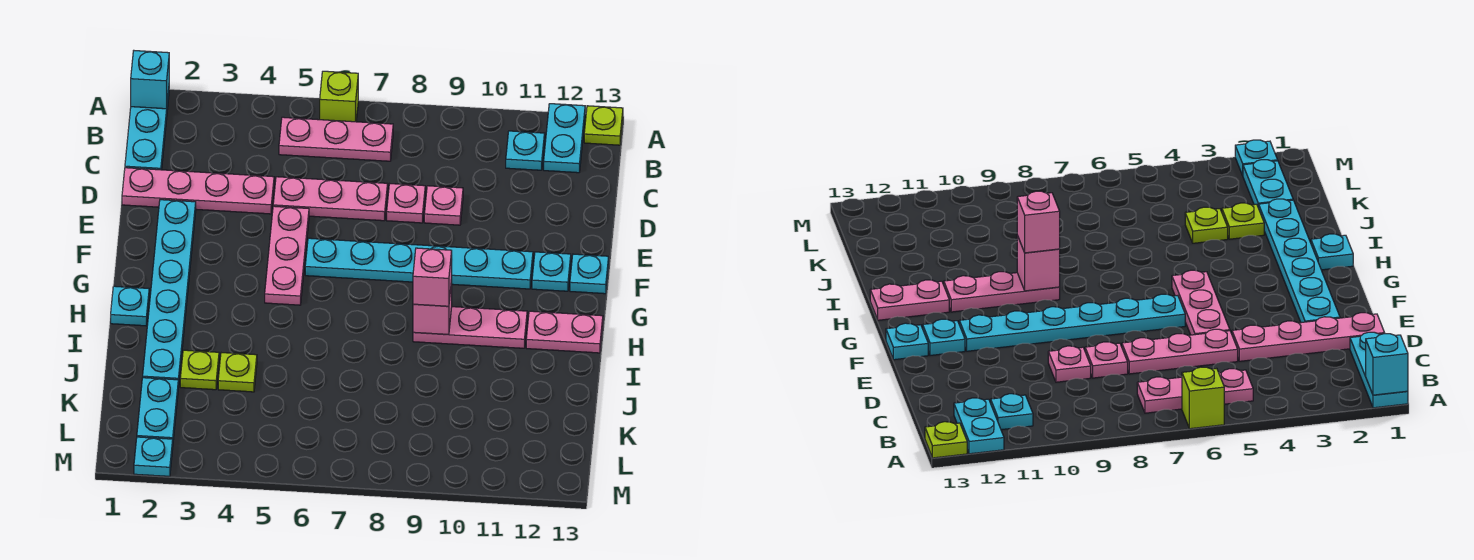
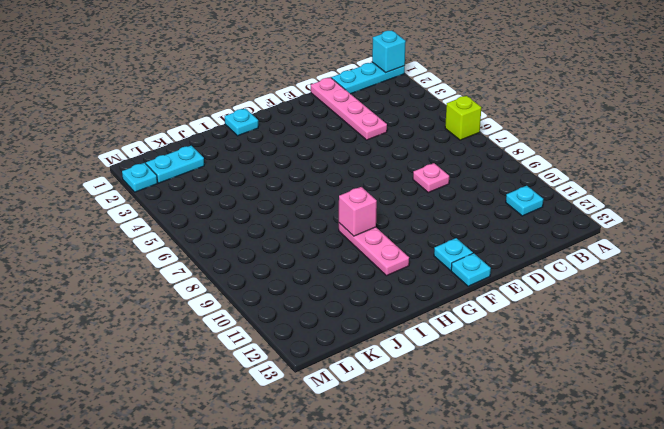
none -> cyan plate A12:B12 level 1
none -> lime plate A13 level 1
none -> pink plate B5:B7 level 1

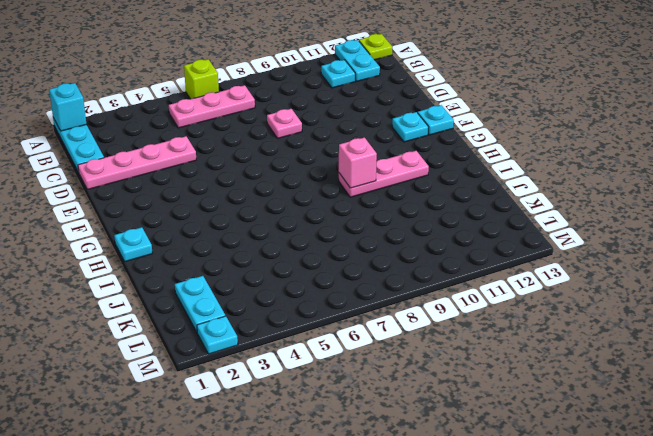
none -> pink plate D5:D7 level 1
none -> pink plate D9 level 1
none -> cyan plate E2:J2 level 1

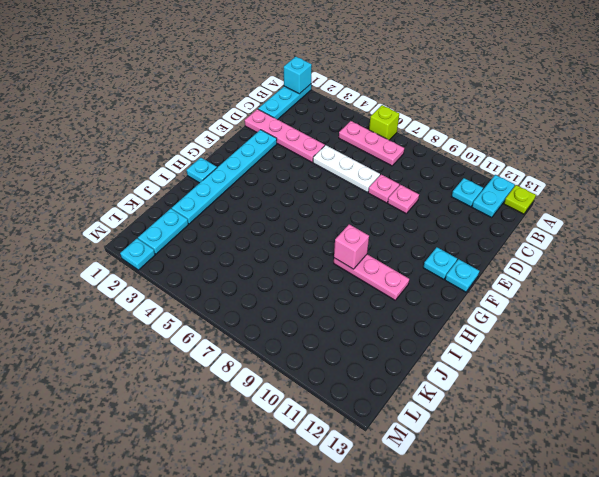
white plate D5:D7 level 1 -> pink plate D5:D7 level 1
none -> pink plate E5:G5 level 1
none -> cyan plate F6:F11 level 1
none -> pink plate H12:H13 level 1

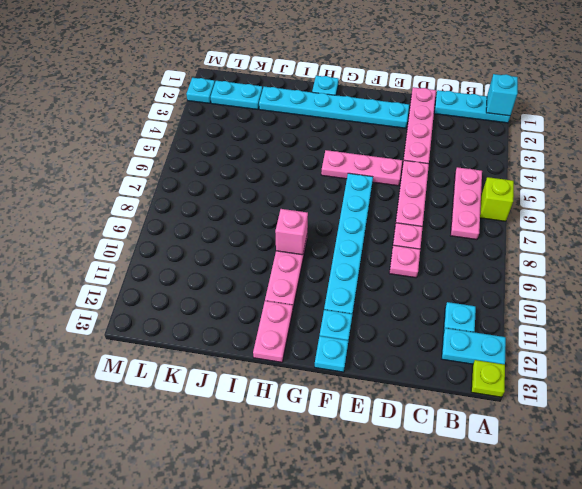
none -> lime plate J3 level 1
none -> lime plate J4 level 1
none -> pink brick H9 level 3

